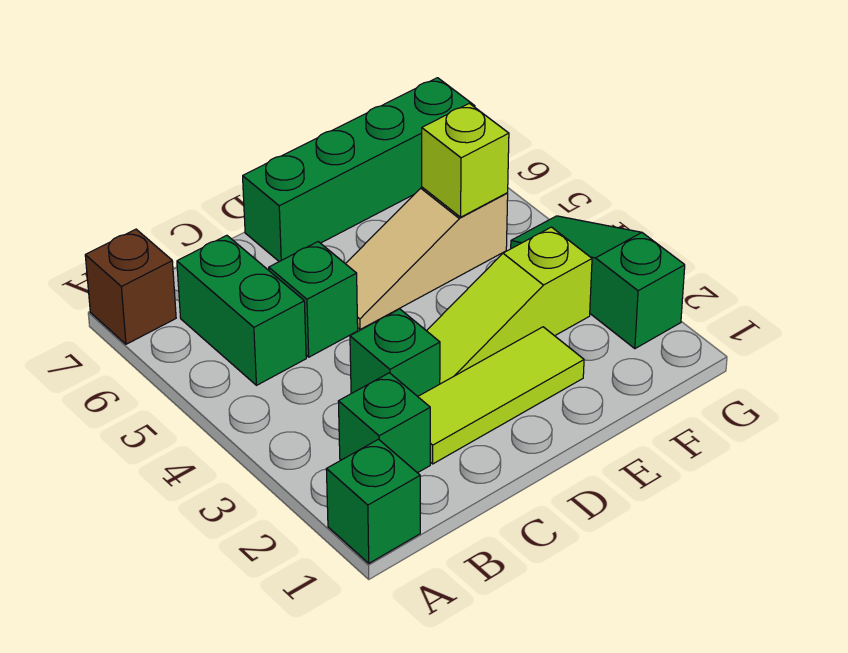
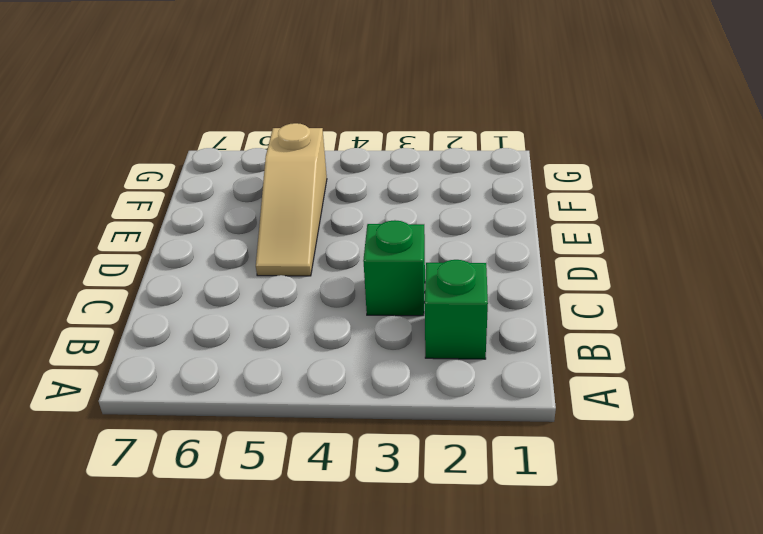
none -> green brick A1 level 1
none -> brown brick A7 level 1
none -> green brick B5:B6 level 1

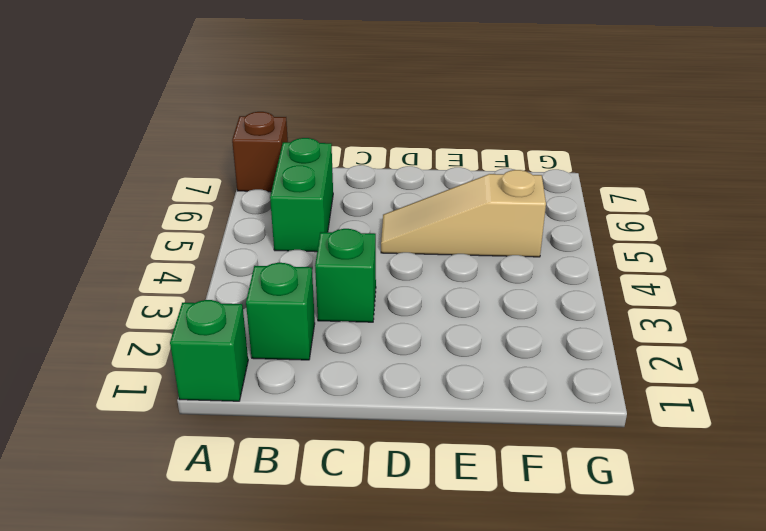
none -> lime tile C2:E2 level 1
none -> green brick C5 level 1
none -> lime slope D3:F3 level 1 top F

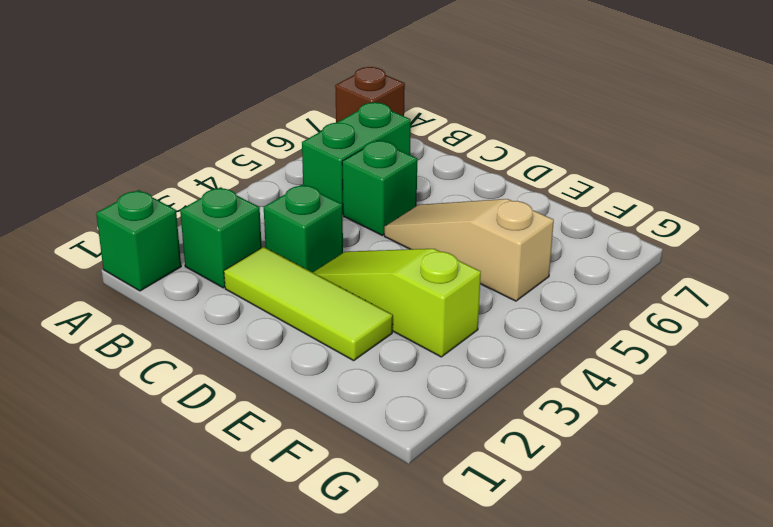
none -> green brick D7:G7 level 1
none -> green slope G2:G4 level 1 top 2
none -> lime brick F5 level 2

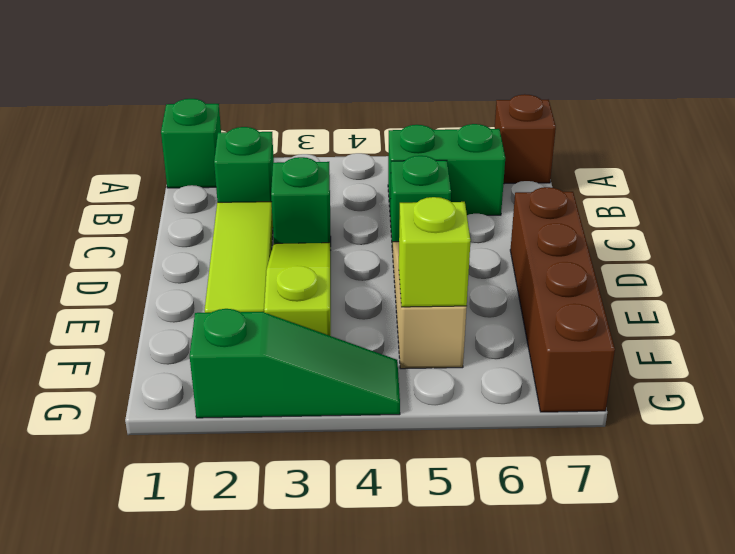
brown brick D7:G7 level 1 -> green brick D7:G7 level 1

